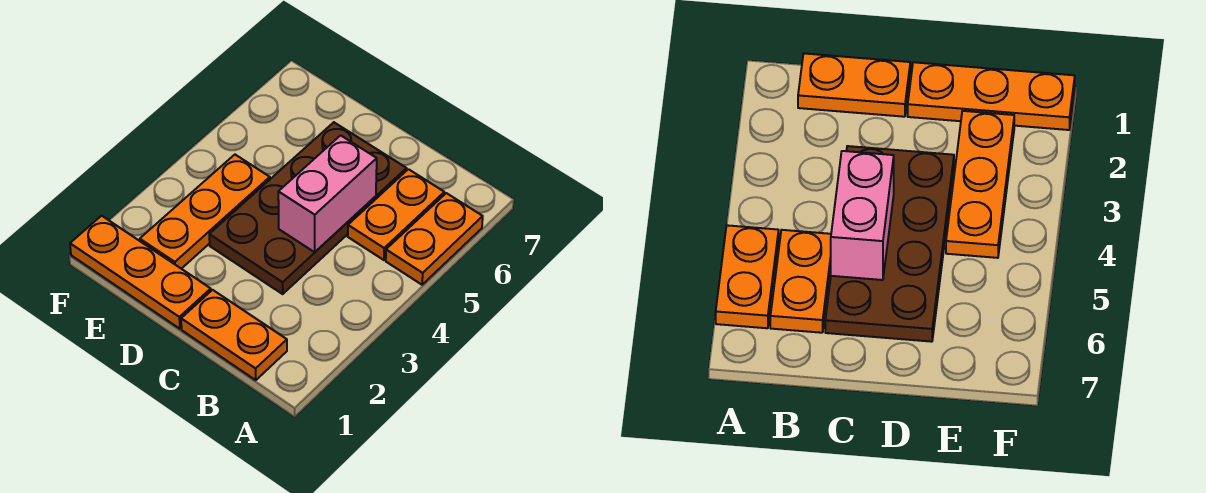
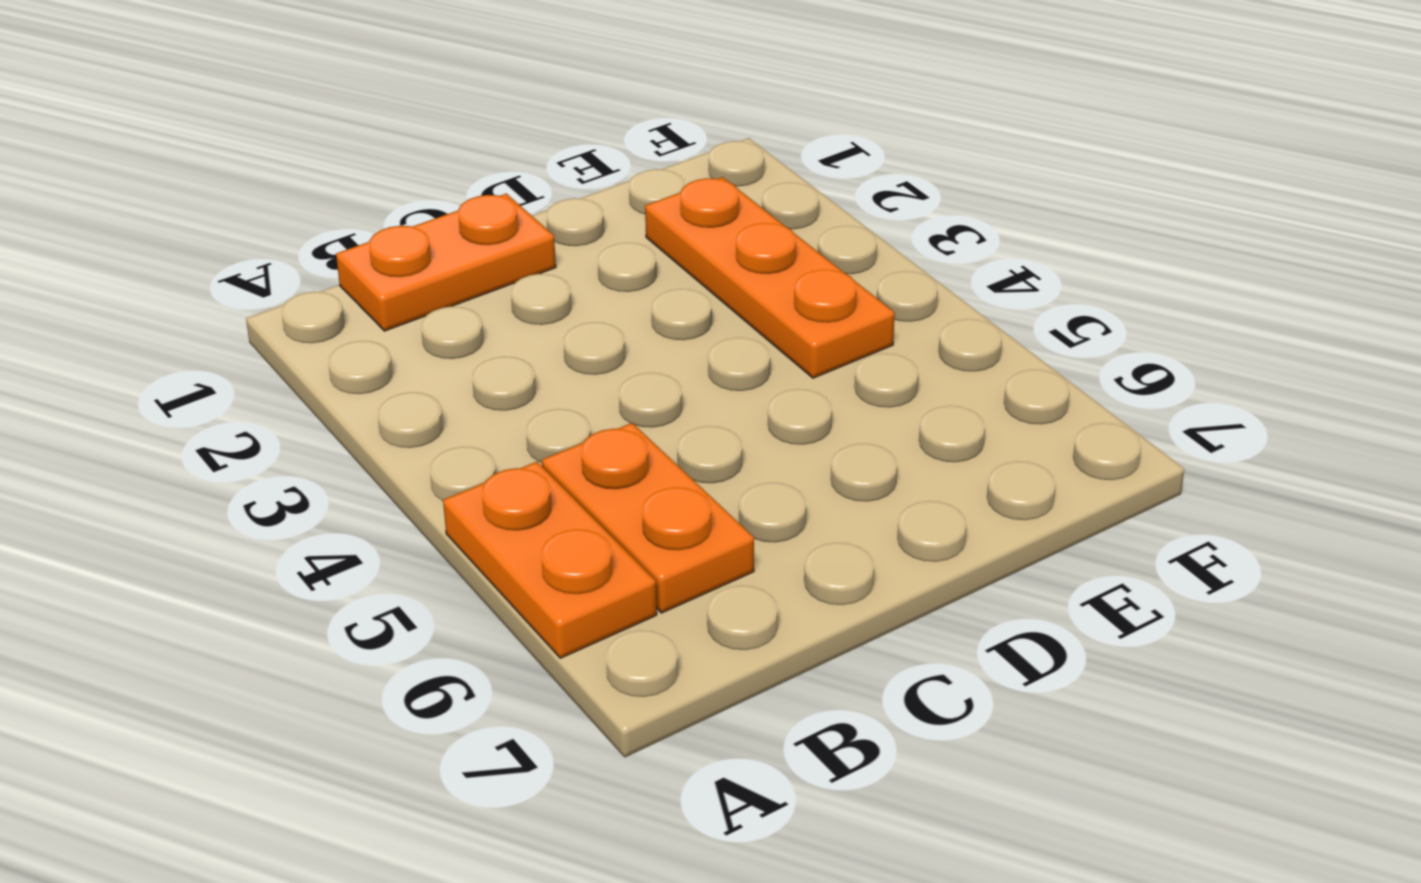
none -> brown plate C3:D6 level 1
none -> orange plate D1:F1 level 1

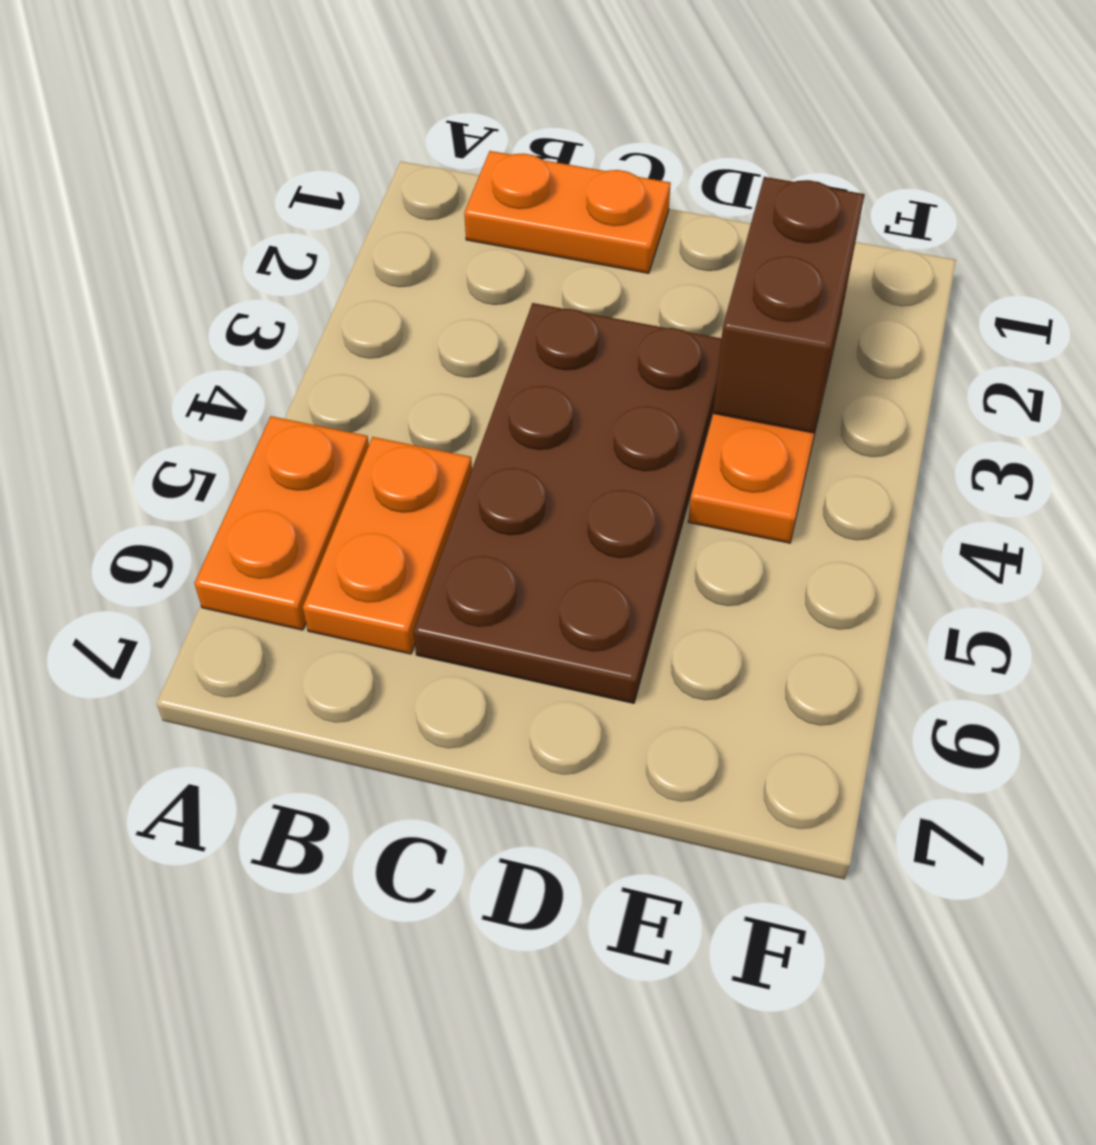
brown brick E2:E3 level 2 -> none
none -> orange plate D1:F1 level 1
none -> pink brick C4:C5 level 2

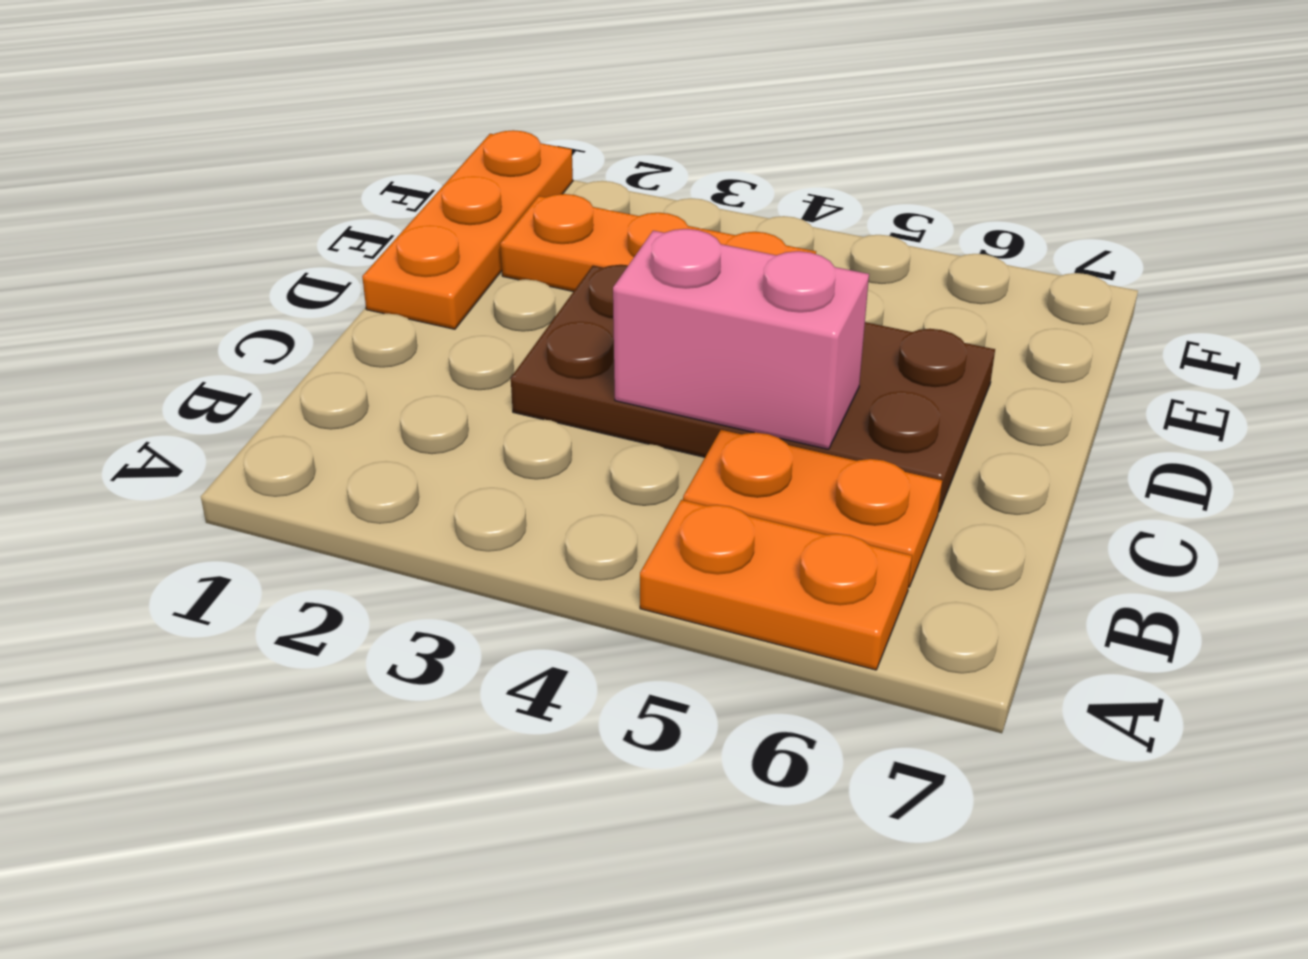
none -> orange plate B1:C1 level 1

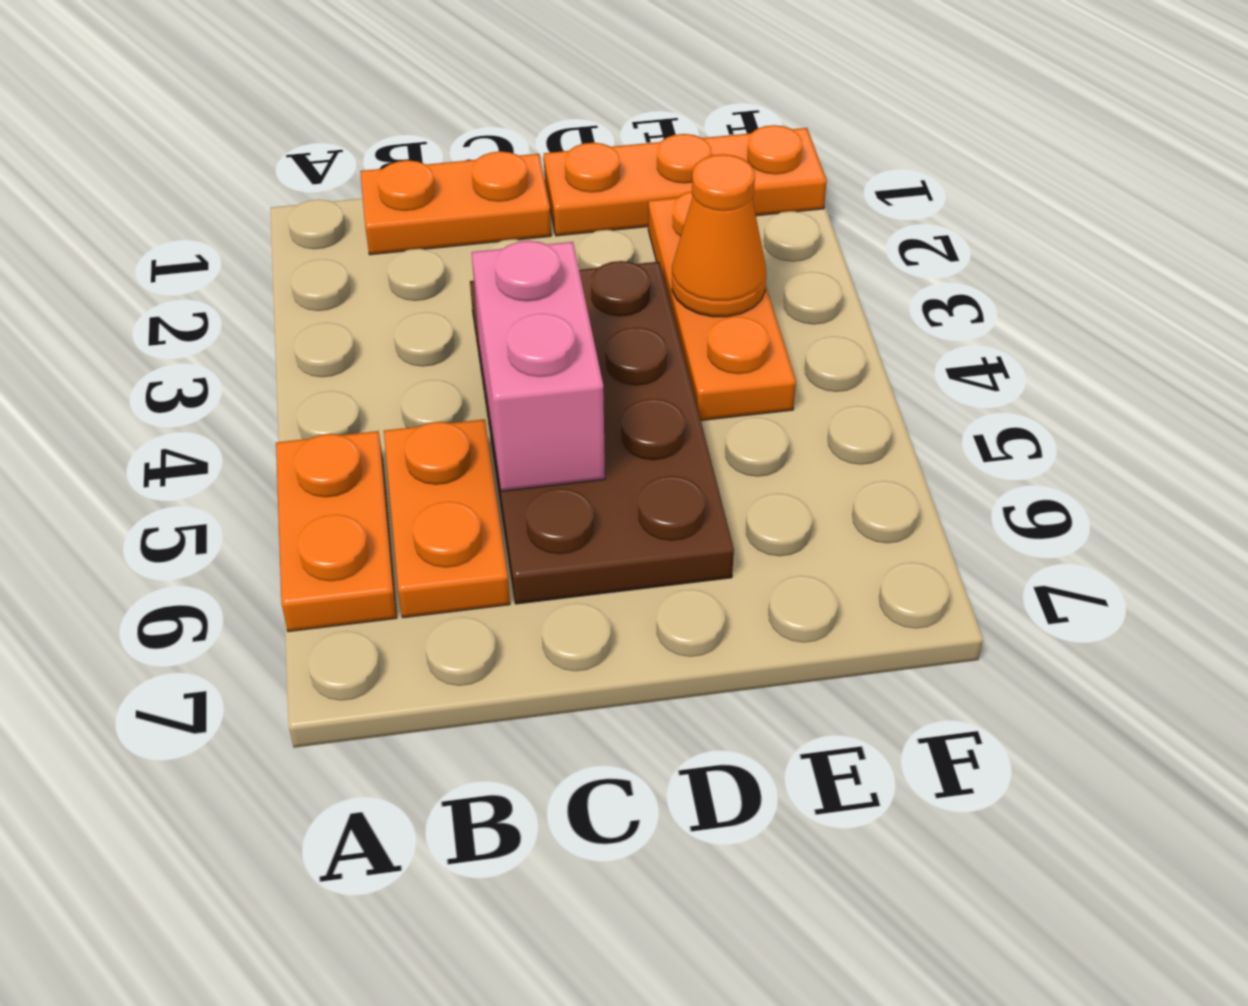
orange cone E3 level 2 -> none

